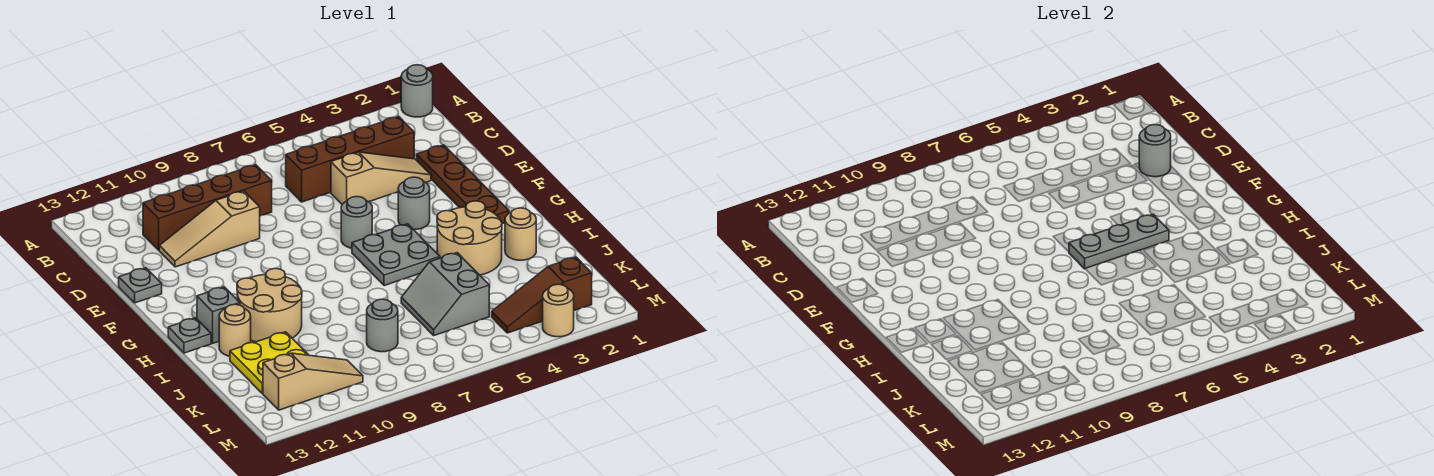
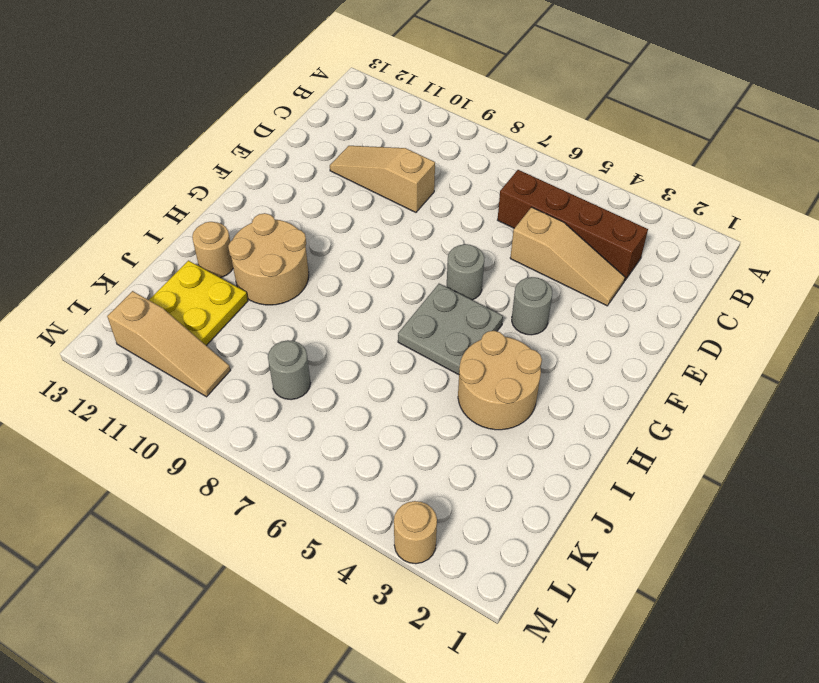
none -> grey round brick A1 level 1
none -> brown brick C8:C11 level 1
none -> brown plate D2:G2 level 1

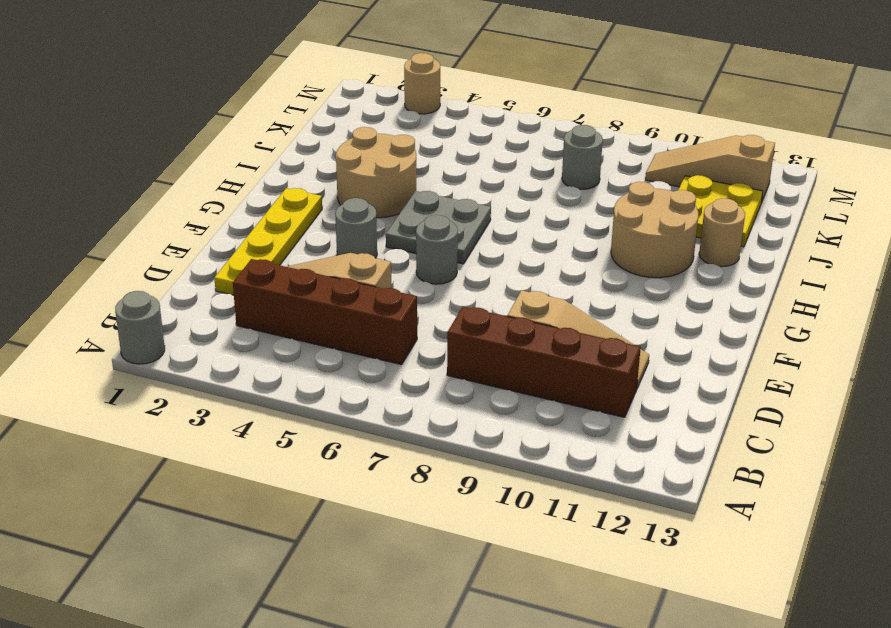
yellow plate D2:G2 level 1 -> brown plate D2:G2 level 1
none -> grey plate E13 level 1
none -> grey brick H12 level 1
none -> grey plate H13 level 1

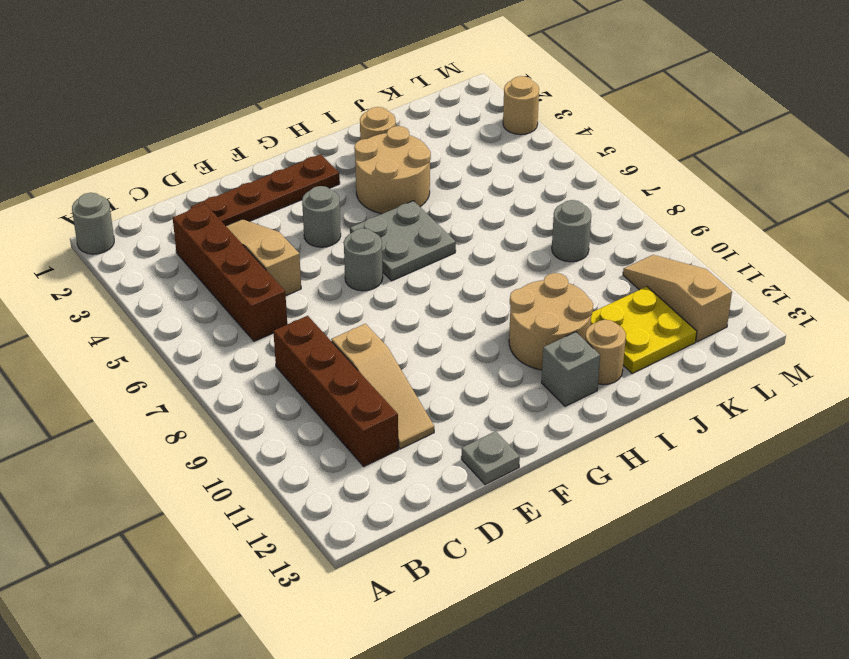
none -> grey plate H13 level 1
none -> grey slope J5:K6 level 1 top 5
none -> brown slope L2:L4 level 1 top 2

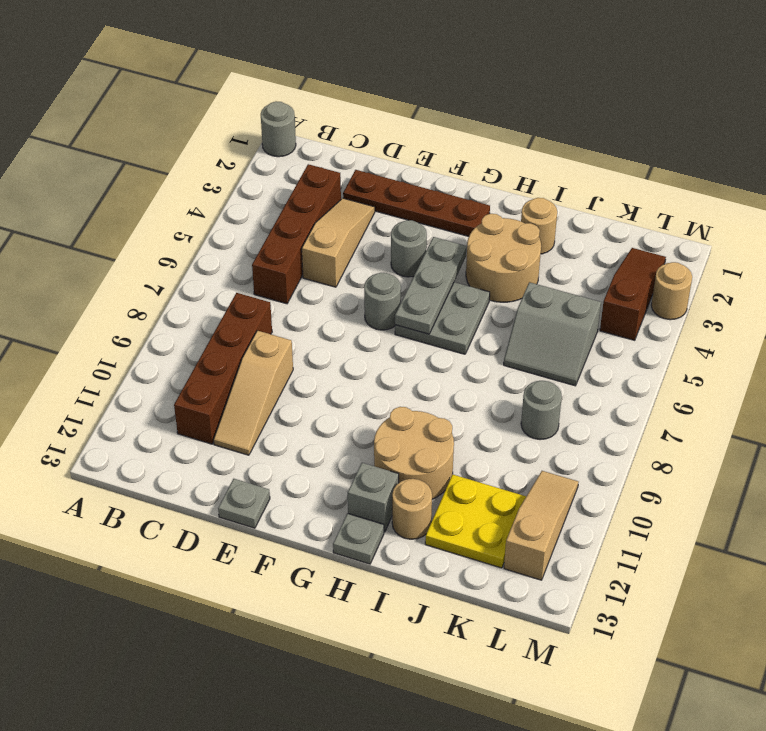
brown slope L2:L4 level 1 top 4 -> brown slope L2:L4 level 1 top 2
none -> grey round brick D2 level 2

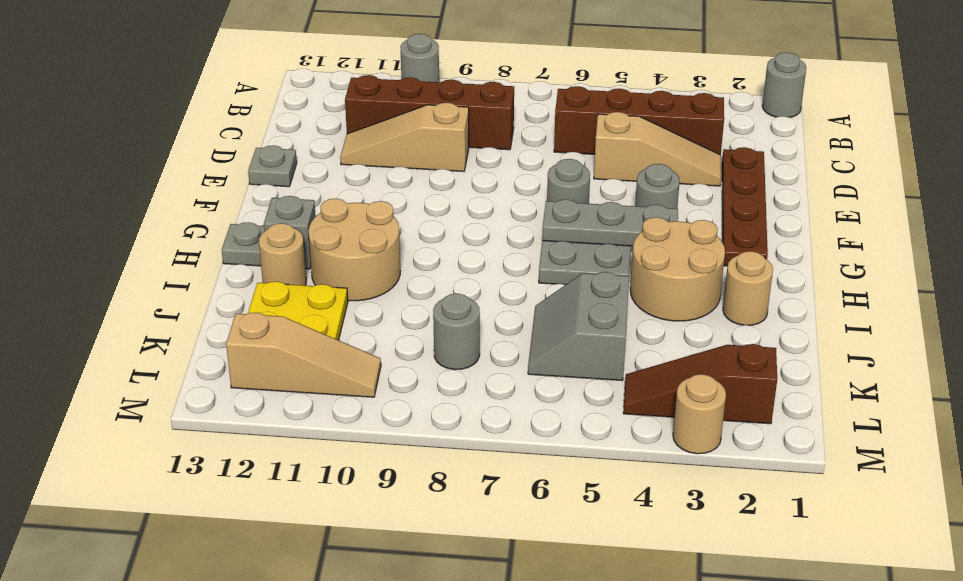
grey round brick A10 level 1 -> grey round brick D2 level 2

